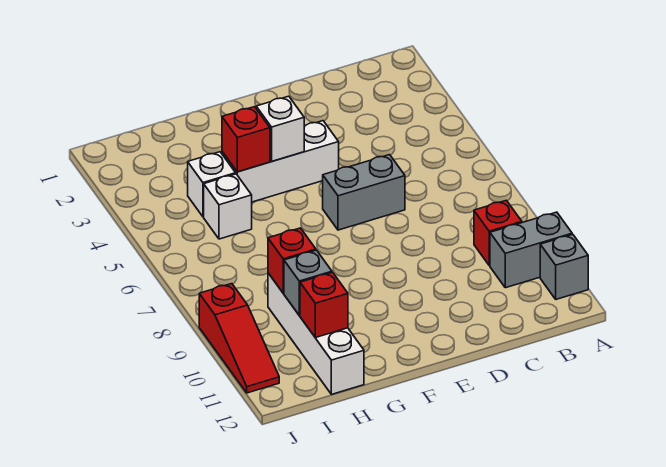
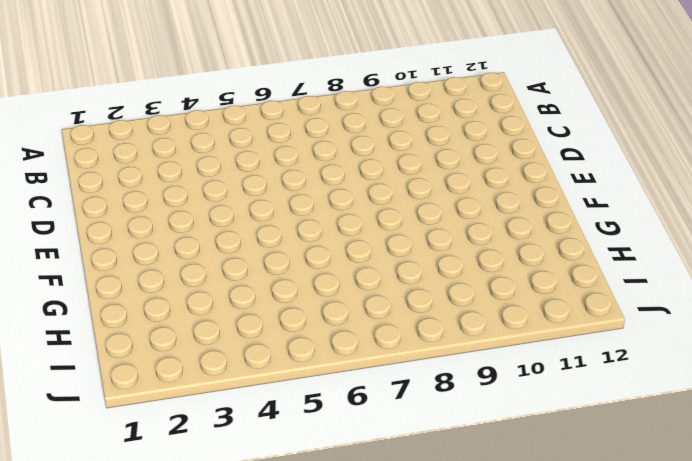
none -> grey brick A10:B10 level 1
none -> grey brick A11 level 1
none -> red brick B9 level 1

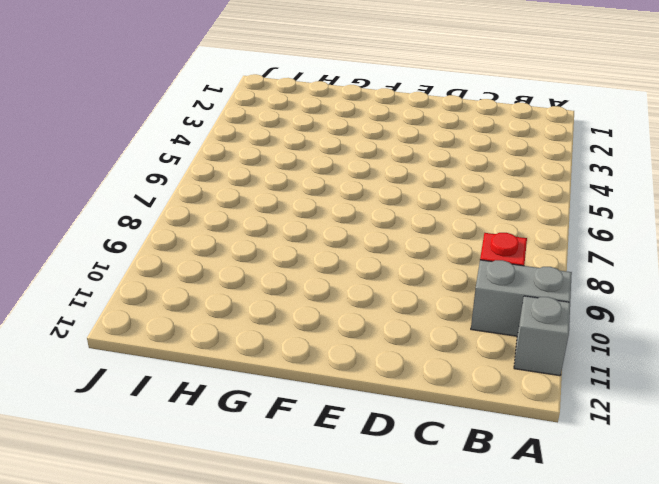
none -> grey brick D6:E6 level 1
none -> white brick E4:G4 level 1
none -> white brick H4 level 1

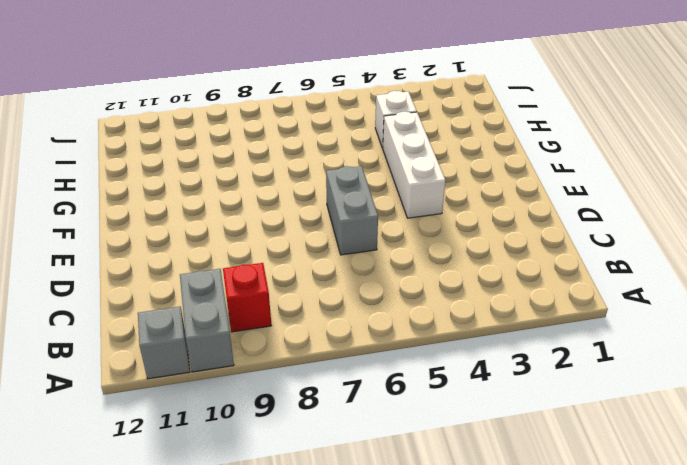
none -> white brick H5 level 1
none -> white brick H9:H12 level 1
none -> red slope J9:J11 level 1 top 9

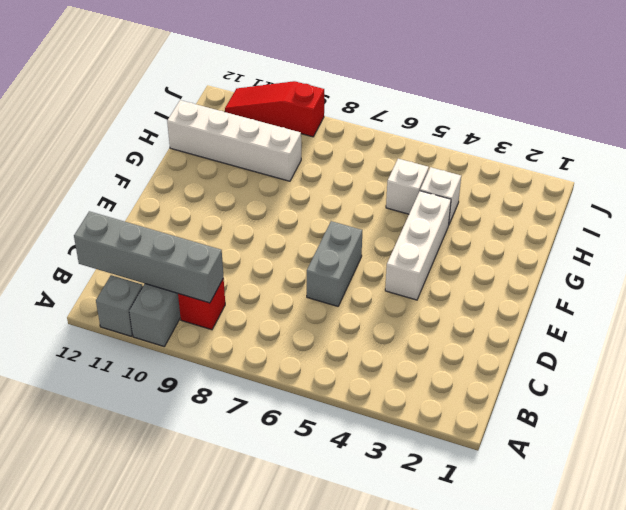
grey brick B9:B12 level 2 -> none
none -> white brick F4 level 2
none -> red brick G4 level 2
none -> red brick H9 level 2

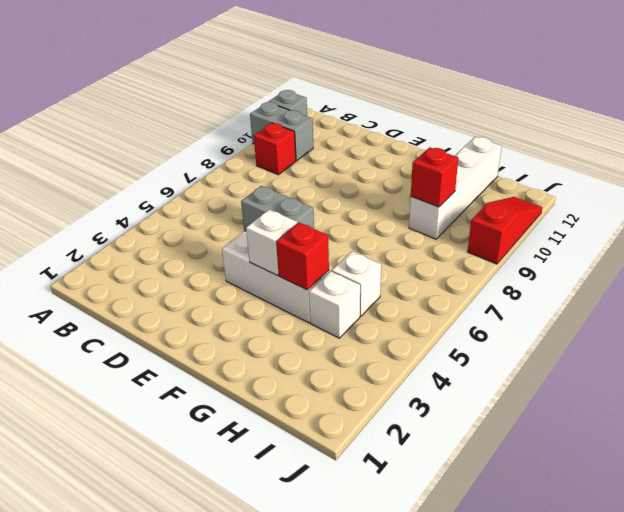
none -> grey brick H10 level 2
none -> red brick H11 level 2

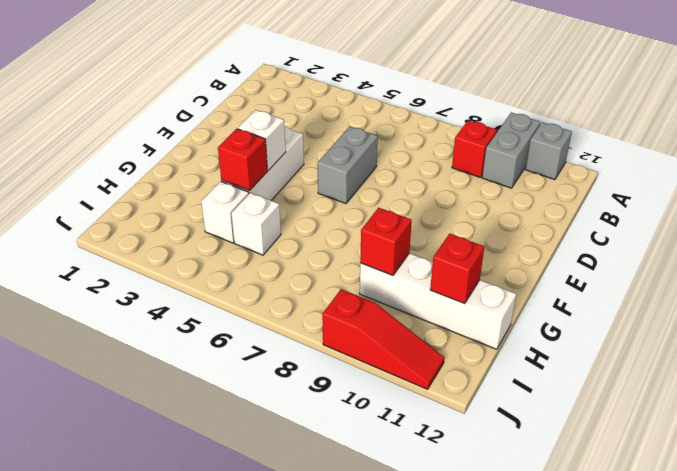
none -> grey brick H10 level 2

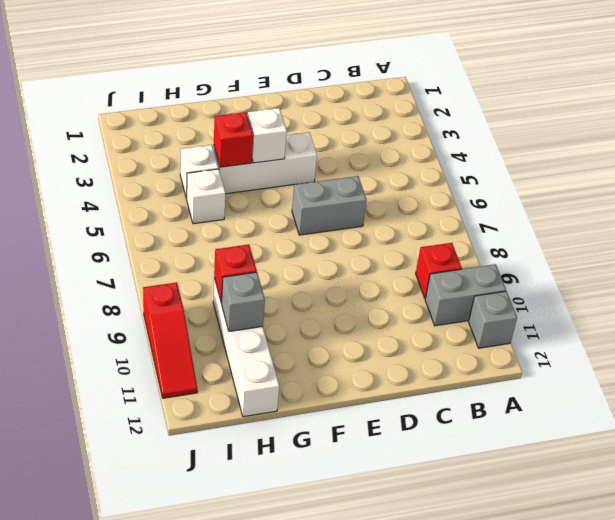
none -> red brick H11 level 2

